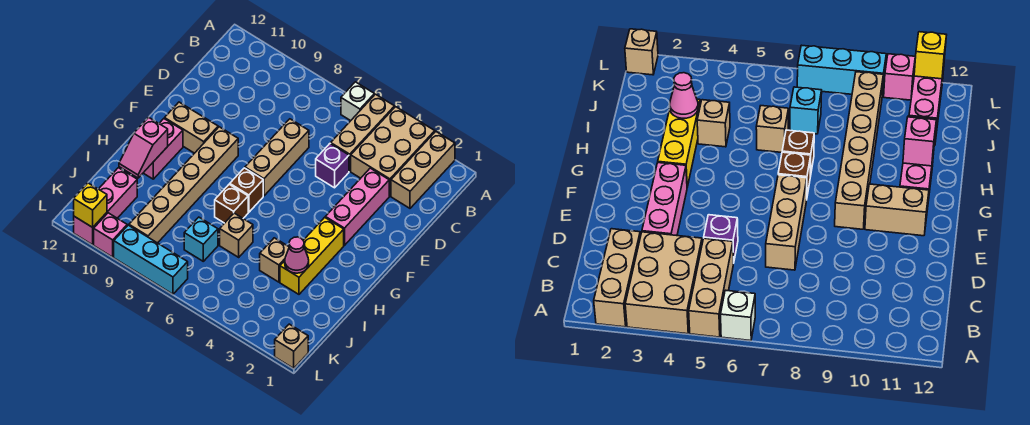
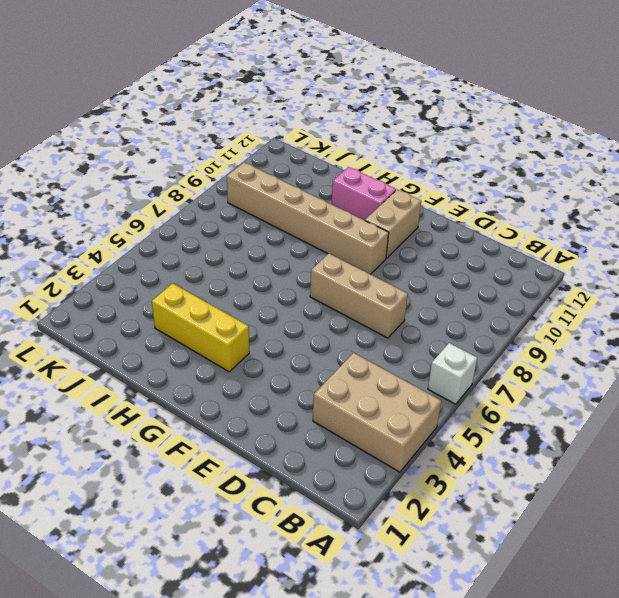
none -> tan brick A2:C2 level 1
none -> tan brick A5:C5 level 1
none -> pink brick D3:F3 level 1

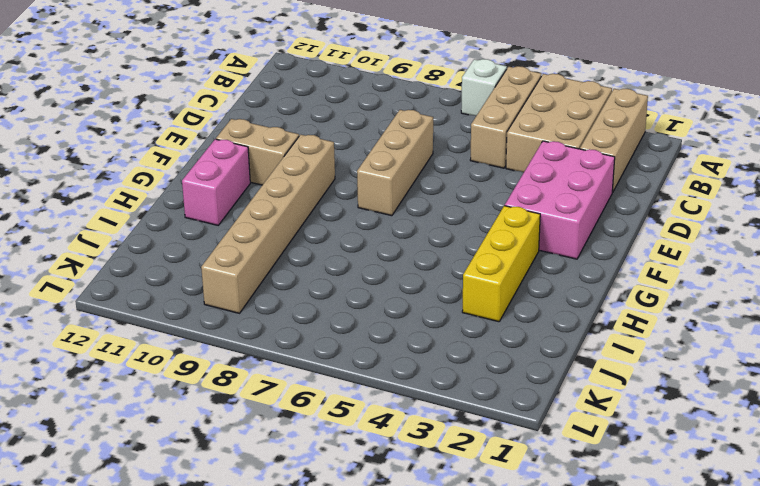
pink brick D2:F3 level 1 -> pink brick D3:F3 level 1
none -> purple brick D5 level 1
none -> brown brick G7 level 1
none -> brown brick H7 level 1

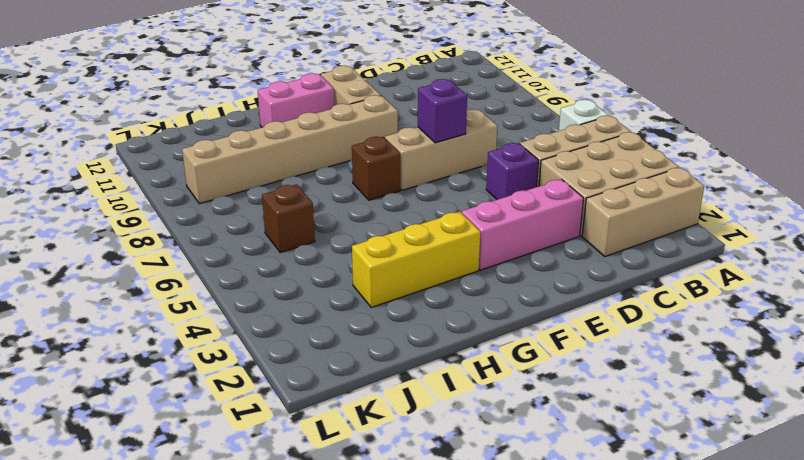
purple brick E7 level 2 -> none
brown brick J6 level 1 -> brown brick H7 level 1
none -> tan brick I4 level 1
none -> tan brick I6 level 1
none -> cyan brick J7 level 1

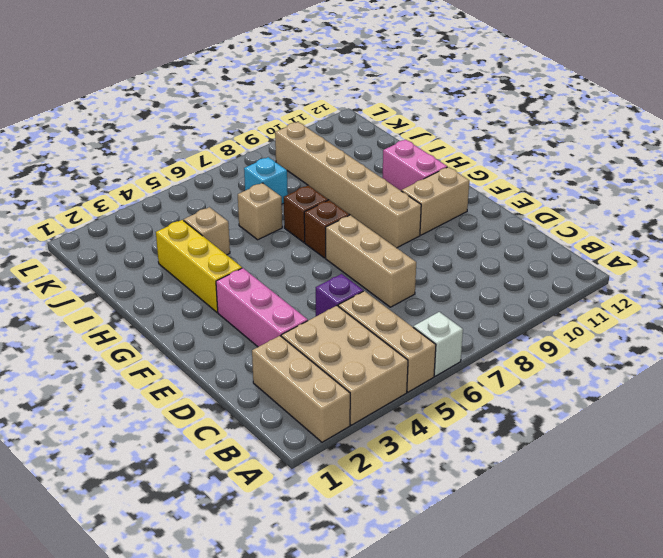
none -> pink brick J11:L11 level 1
none -> tan brick L1 level 1
none -> cyan brick L7:L9 level 1

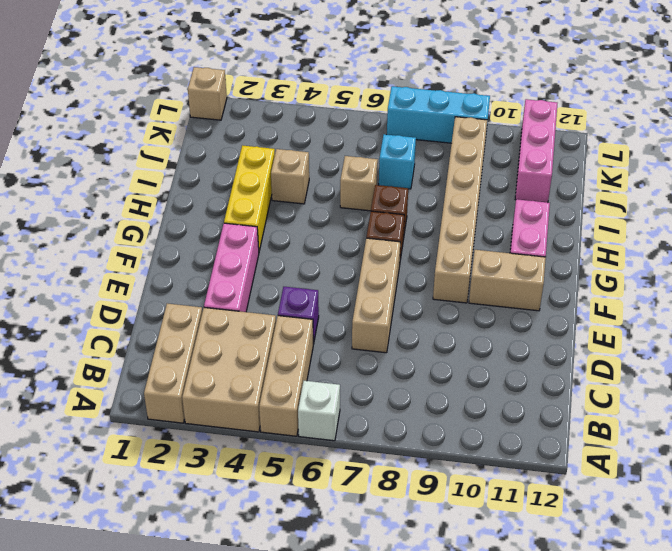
none -> pink brick L10 level 1
none -> pink slope H11:I11 level 2 top H
none -> pink cone I3 level 2

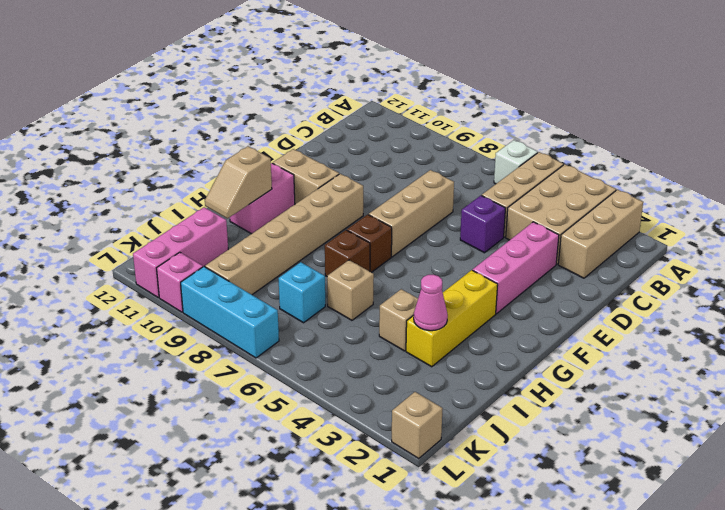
tan slope H11:I11 level 2 top H -> pink slope H11:I11 level 2 top H
none -> yellow brick L11 level 2

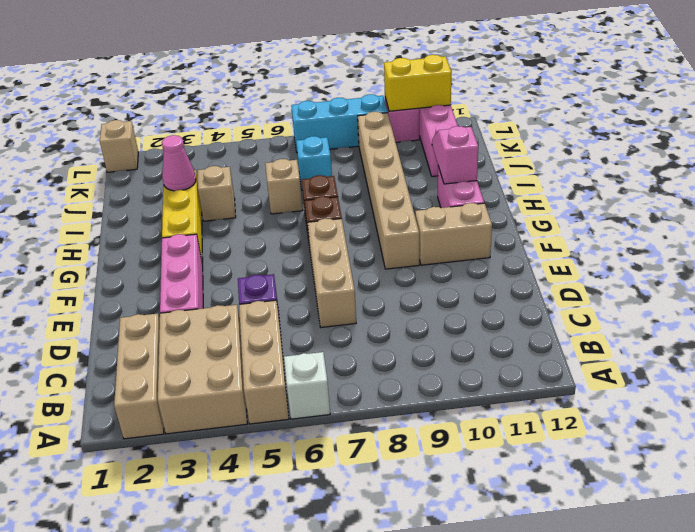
yellow brick L10:L11 level 2 -> yellow brick L11 level 2

